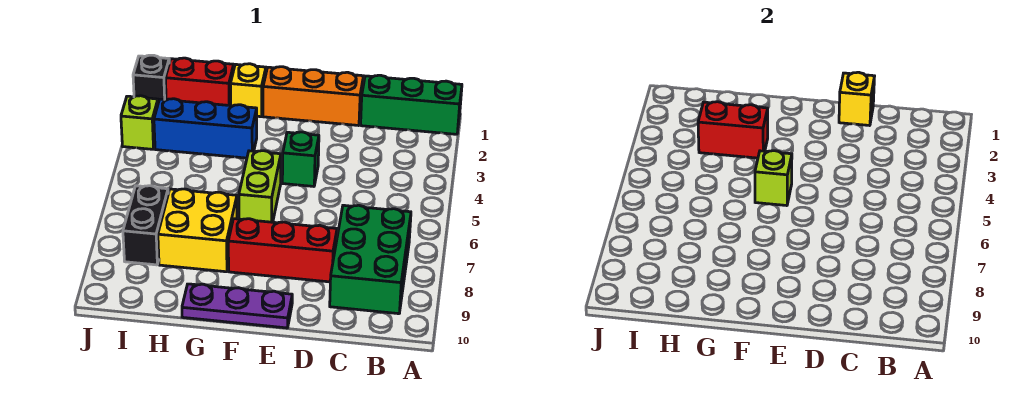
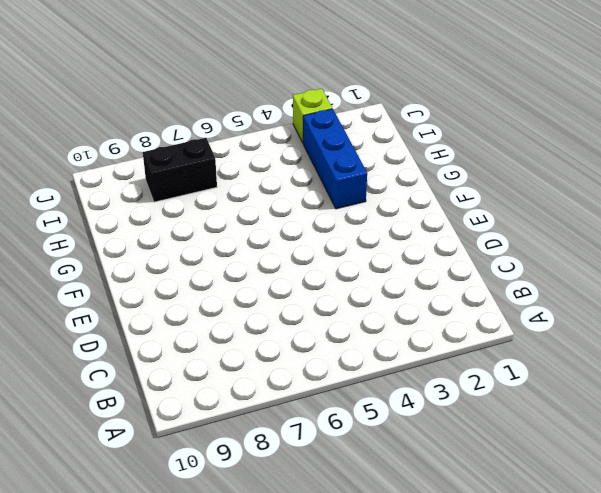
none -> green brick A1:C1 level 1
none -> green brick B7:C9 level 1
none -> orange brick D1:F1 level 1

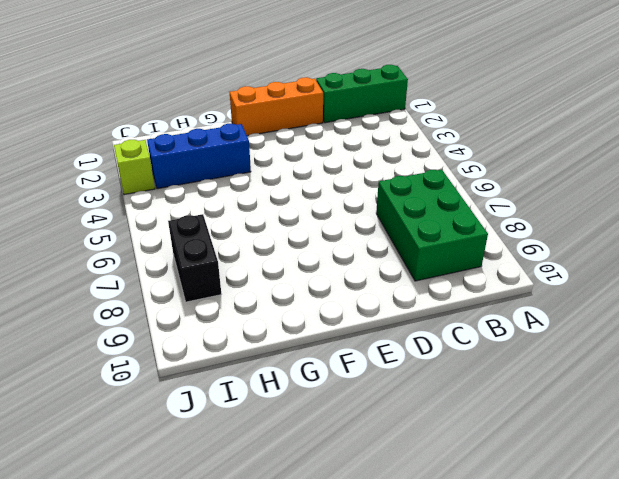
none -> red brick D8:F8 level 1
none -> green brick E4 level 1
none -> purple plate E10:G10 level 1

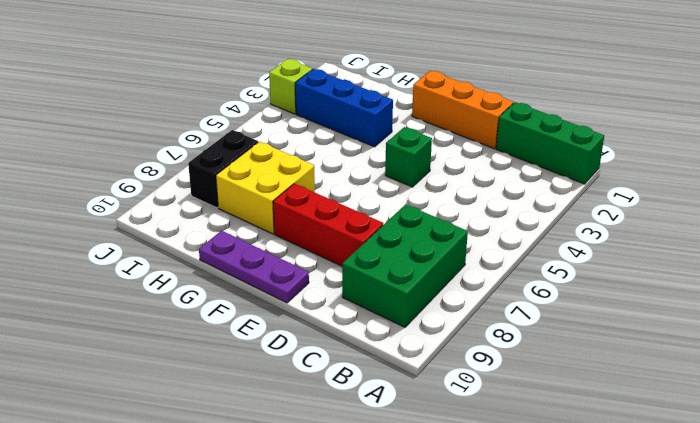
none -> lime brick F5:F6 level 1
none -> yellow brick G1 level 1
none -> red brick H1:I1 level 1

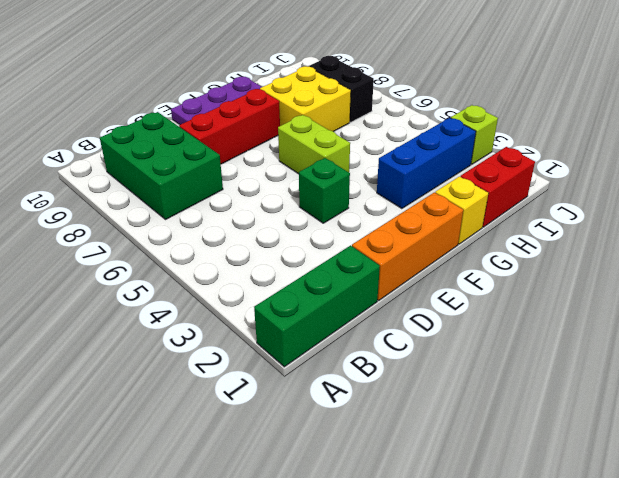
none -> black brick J1 level 1
none -> yellow brick D1 level 2
none -> lime brick F5 level 2

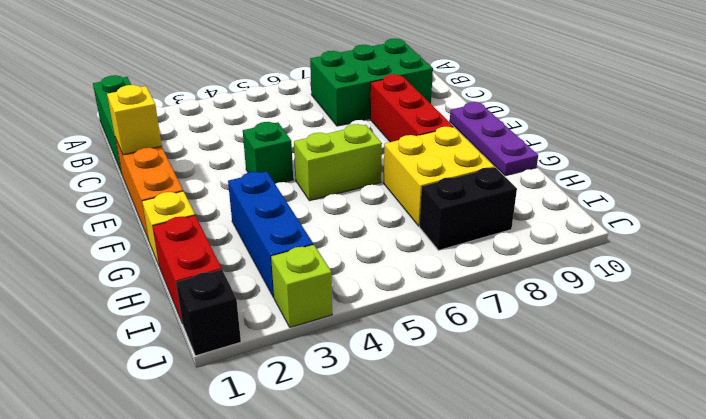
none -> lime brick F5 level 2
none -> red brick G3:H3 level 2

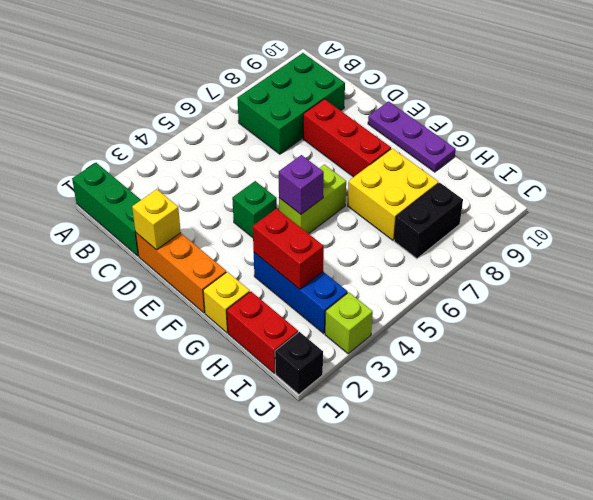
purple brick F5 level 2 -> lime brick F5 level 2

